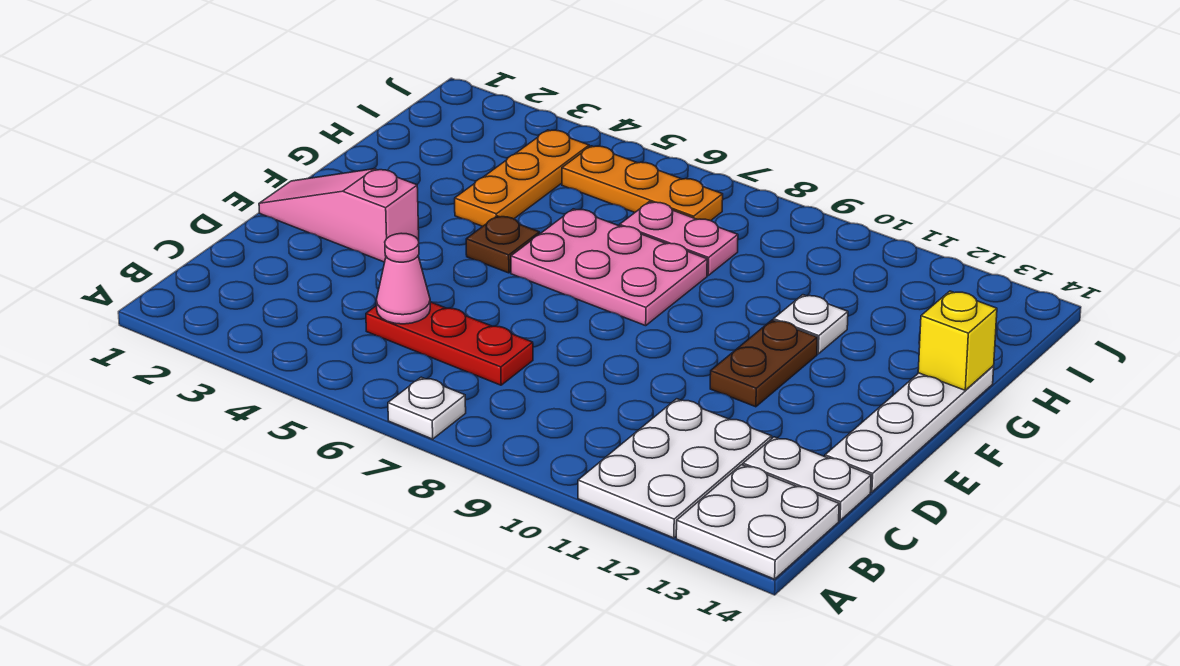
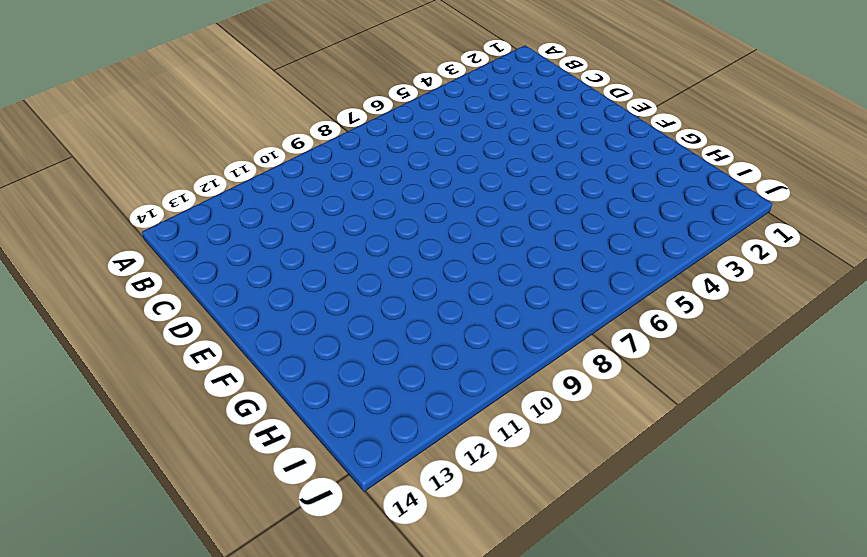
none -> white plate A7 level 1
none -> white plate A11:C12 level 1
none -> white plate A13:B14 level 1

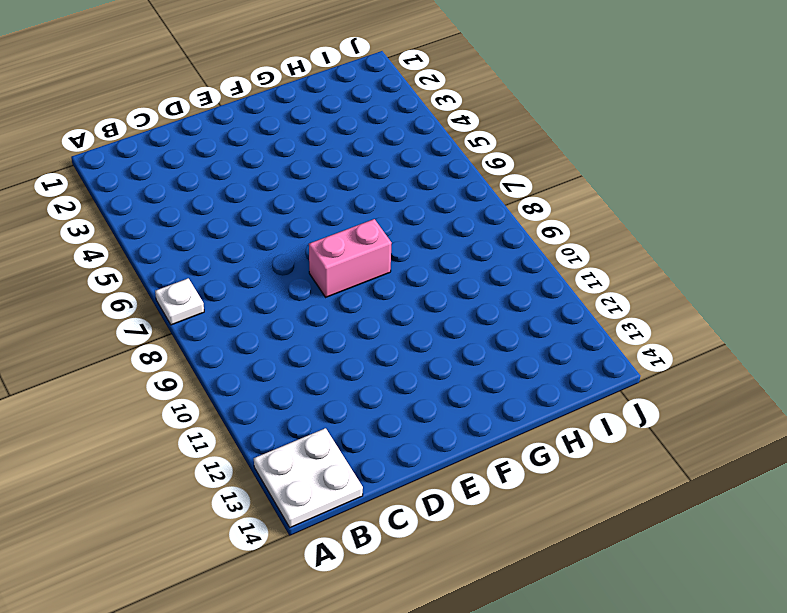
pink brick E8:F8 level 1 -> pink plate F6:G8 level 1
none -> white plate A11:C12 level 1
none -> red plate C5:C7 level 1
none -> white plate C13:C14 level 1

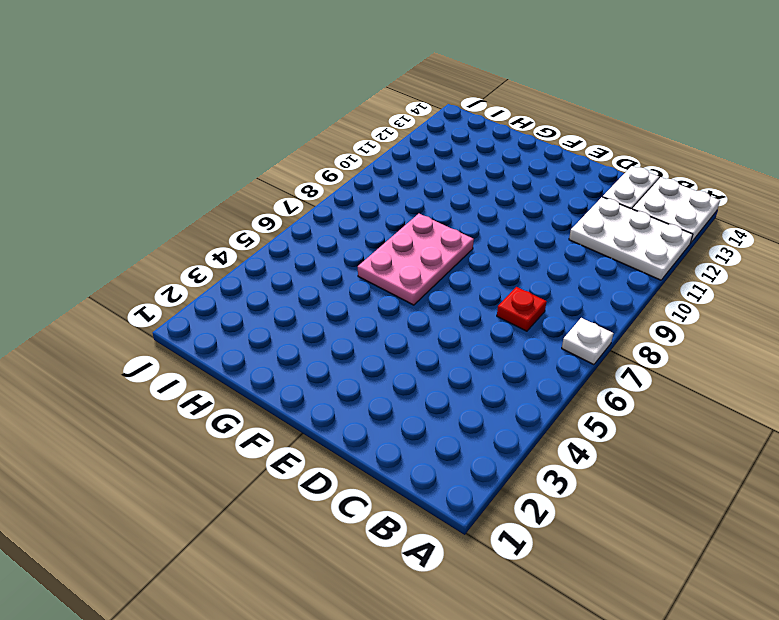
red plate C7 level 1 -> red plate C5:C7 level 1
none -> white plate D14:G14 level 1
none -> pink slope E1:E3 level 1 top 3
none -> brown plate E11:F11 level 1

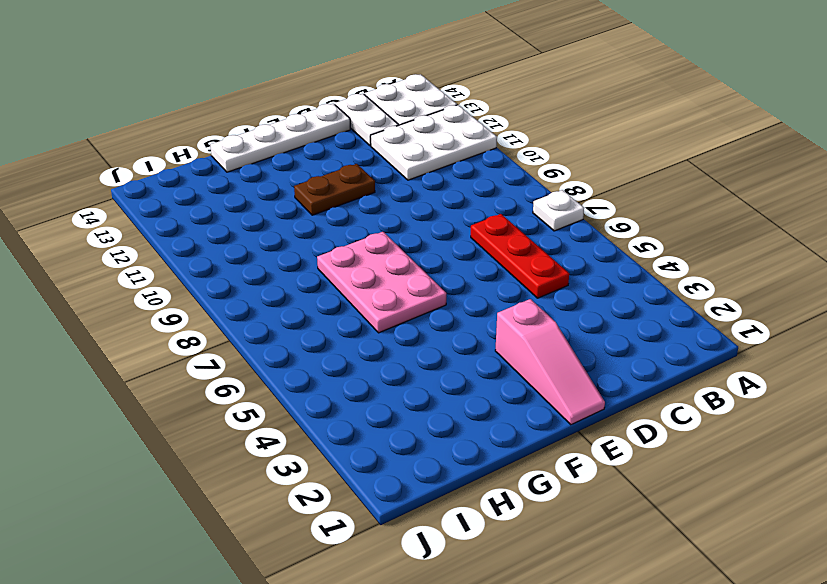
none -> brown plate F5 level 1
none -> orange plate G4:I4 level 1
none -> white plate G11 level 1

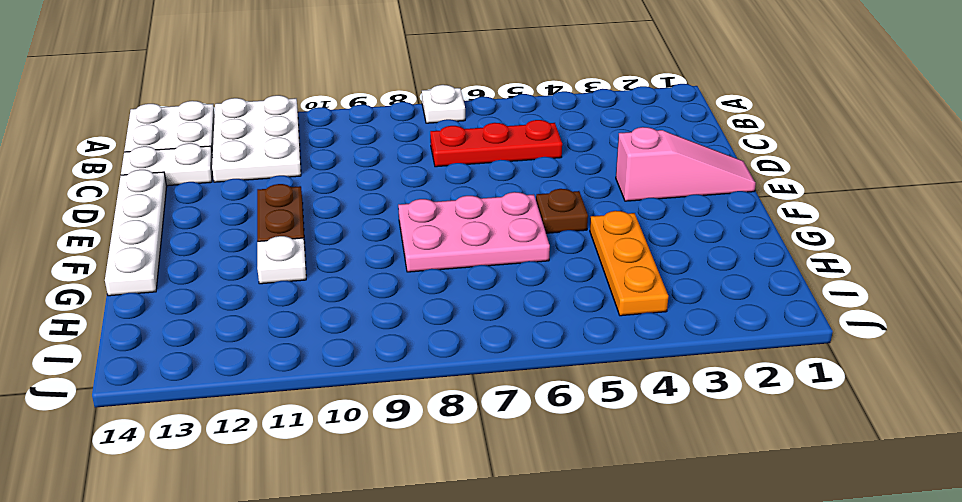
none -> pink plate H7:H8 level 1
none -> orange plate I5:I7 level 1
none -> pink cone C5 level 2

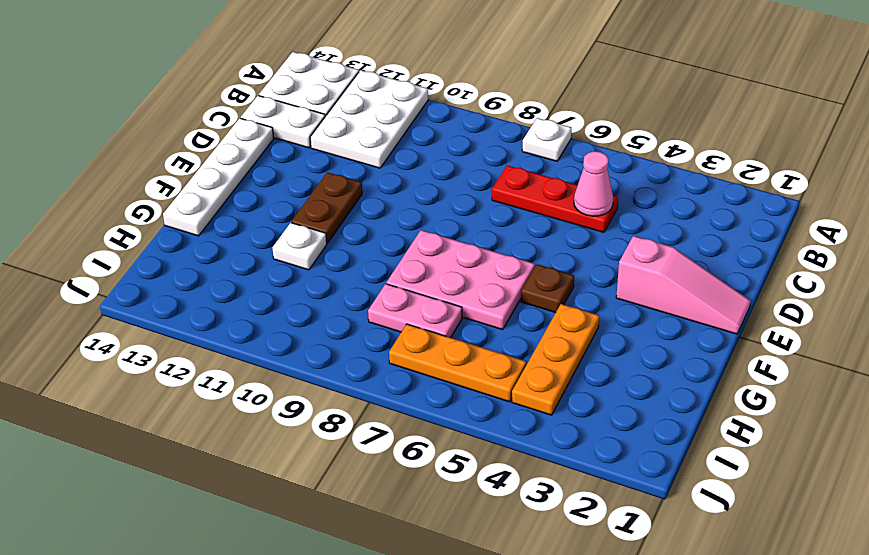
none -> yellow brick G14 level 2

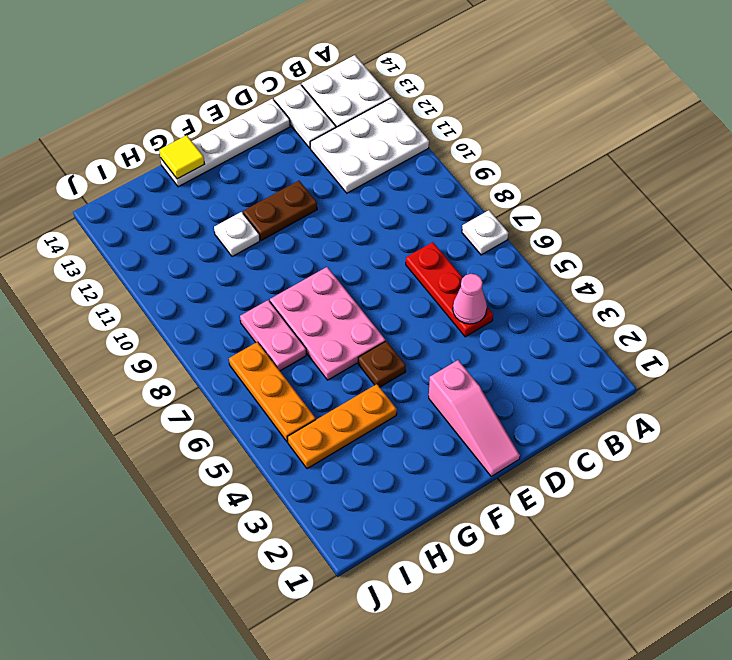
yellow tile G14 level 2 -> yellow brick G14 level 2

